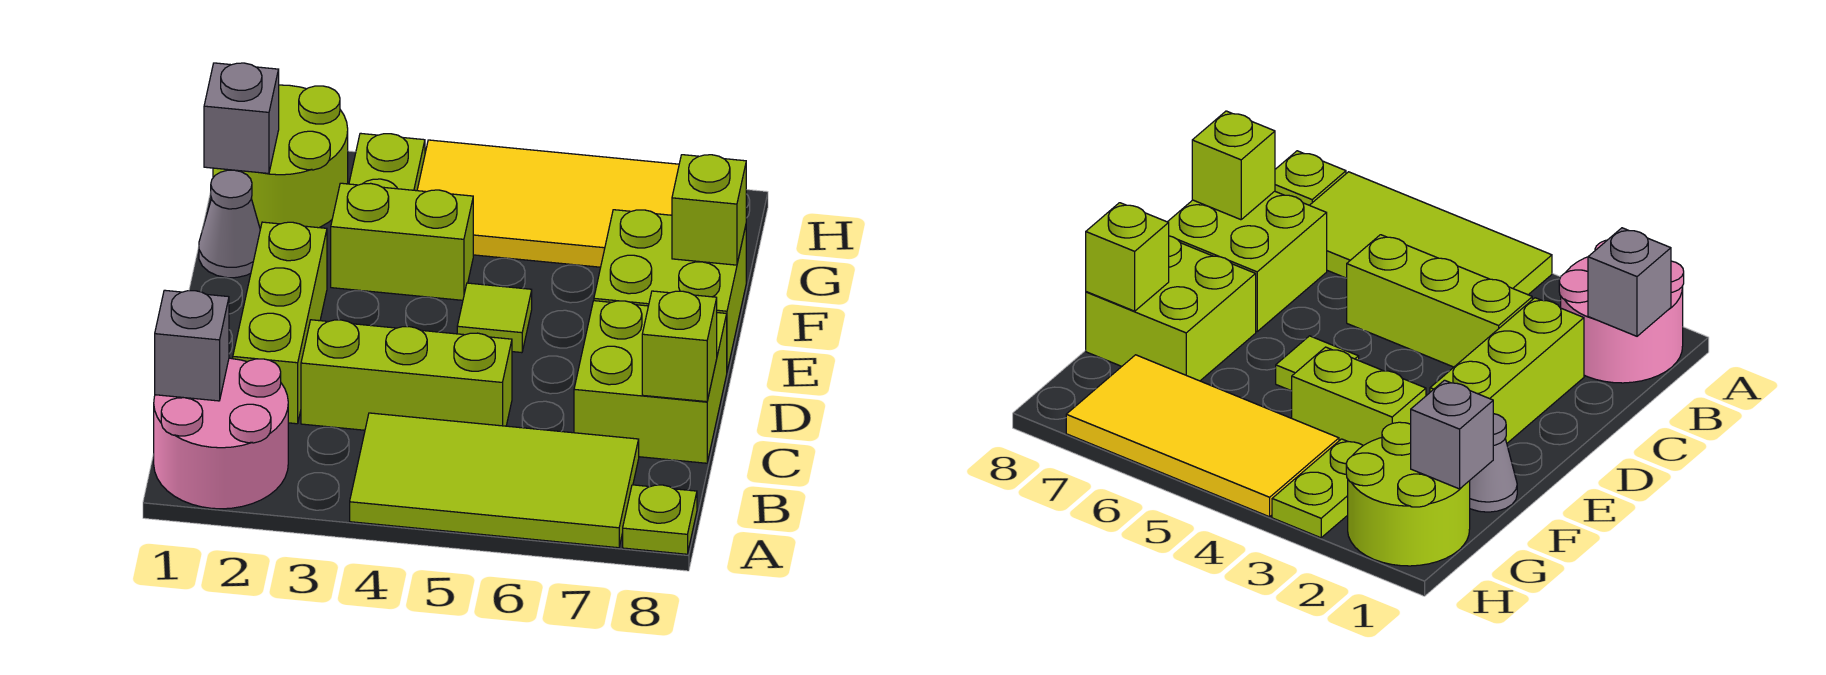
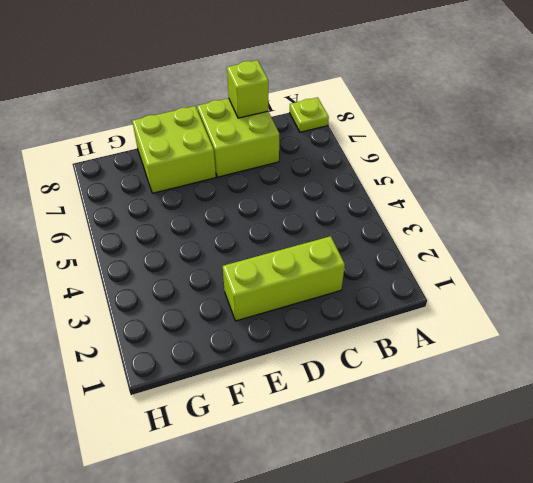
none -> pink round brick A1:B2 level 1
none -> lime tile A4:B7 level 1
none -> lime brick C3:C5 level 1

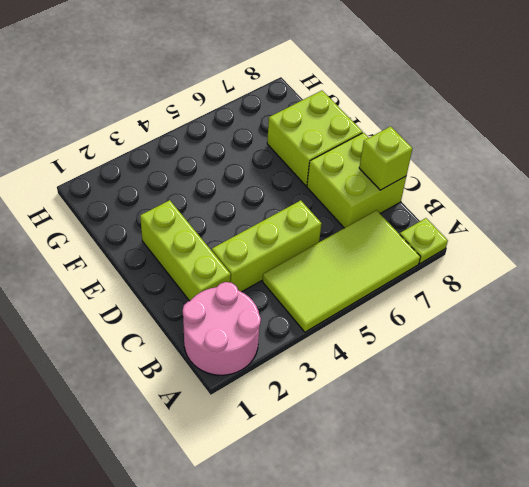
none -> lime tile E5 level 1
none -> grey cone F1 level 1
none -> lime brick F3:F4 level 1

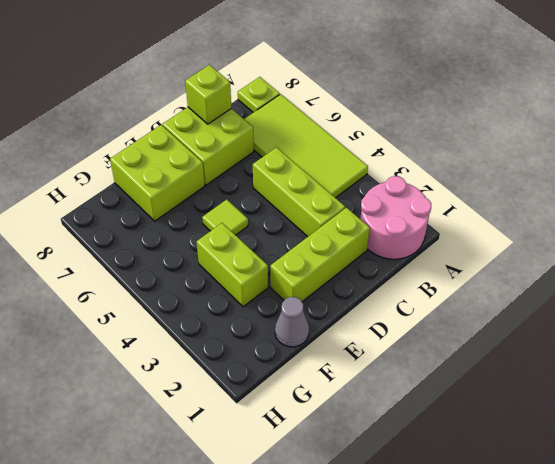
none -> lime round brick G1:H2 level 1
none -> lime plate G3:H3 level 1
none -> yellow tile G4:H7 level 1

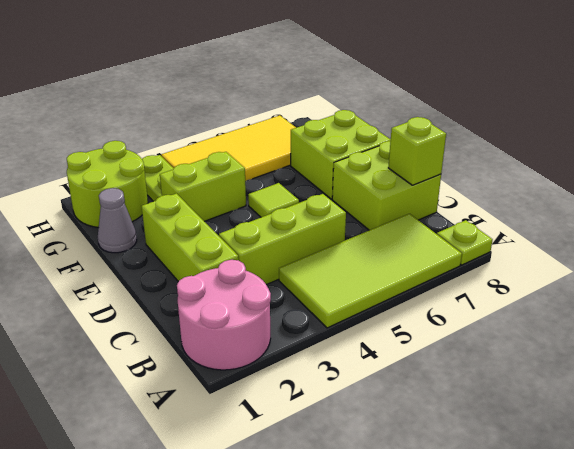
none -> grey brick B1 level 2
none -> lime brick F8 level 2
none -> grey brick G1 level 2

